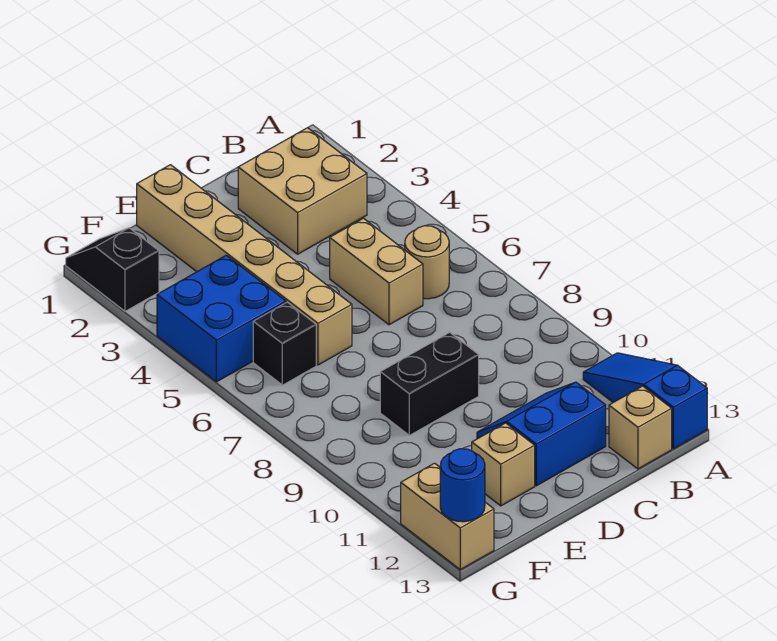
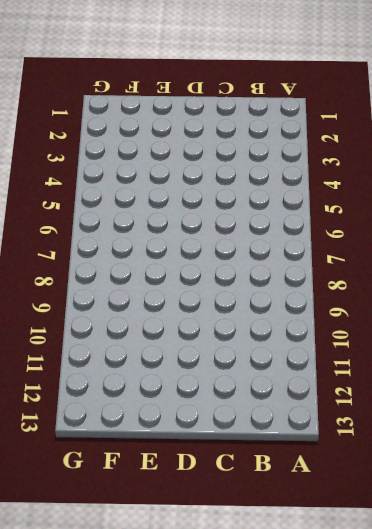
none -> blue slope A11:A13 level 1 top 13
none -> tan brick B2:C3 level 1
none -> tan round brick B6 level 1

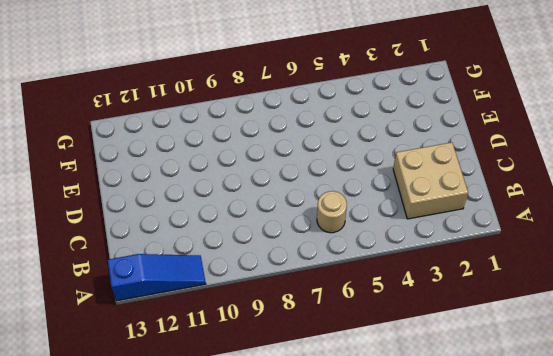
none -> tan brick B13 level 1
none -> tan brick C5:C6 level 1
none -> blue slope C11:D12 level 1 top 12

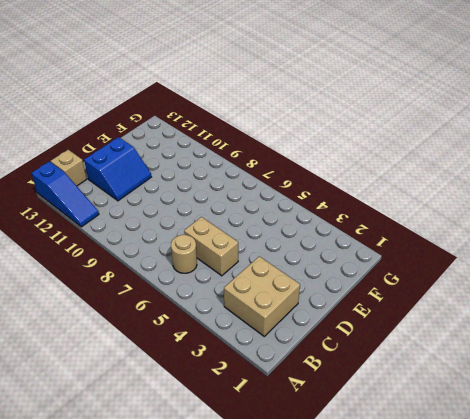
none -> black brick D9:E9 level 1
none -> tan brick E1:E6 level 1
none -> tan brick E12 level 1

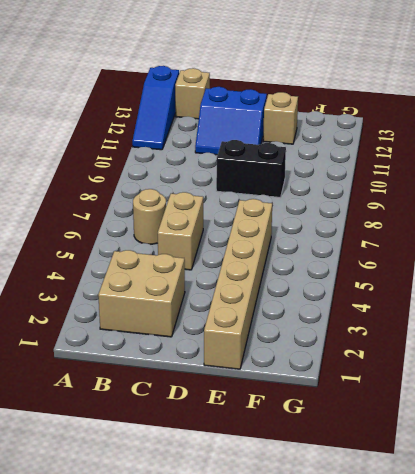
none -> blue brick F4:G5 level 1
none -> black brick F6 level 1
none -> black slope G1:G2 level 1 top 2

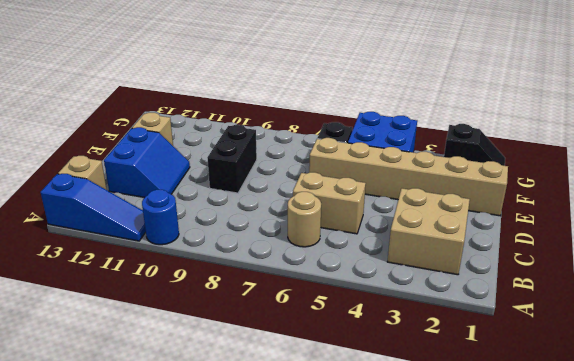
blue round brick A10 level 1 -> blue round brick G13 level 2
none -> tan brick G12:G13 level 1

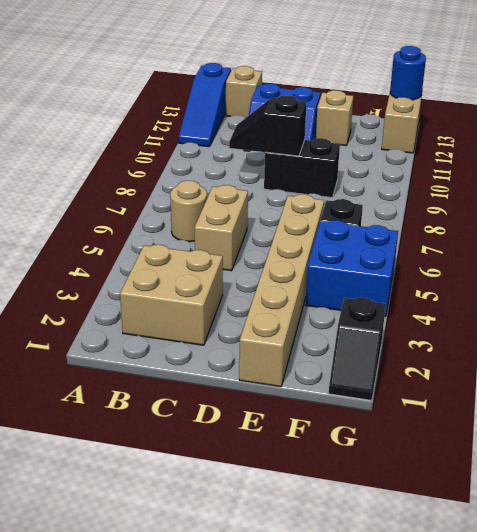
black slope C9:D9 level 2 top D -> none

